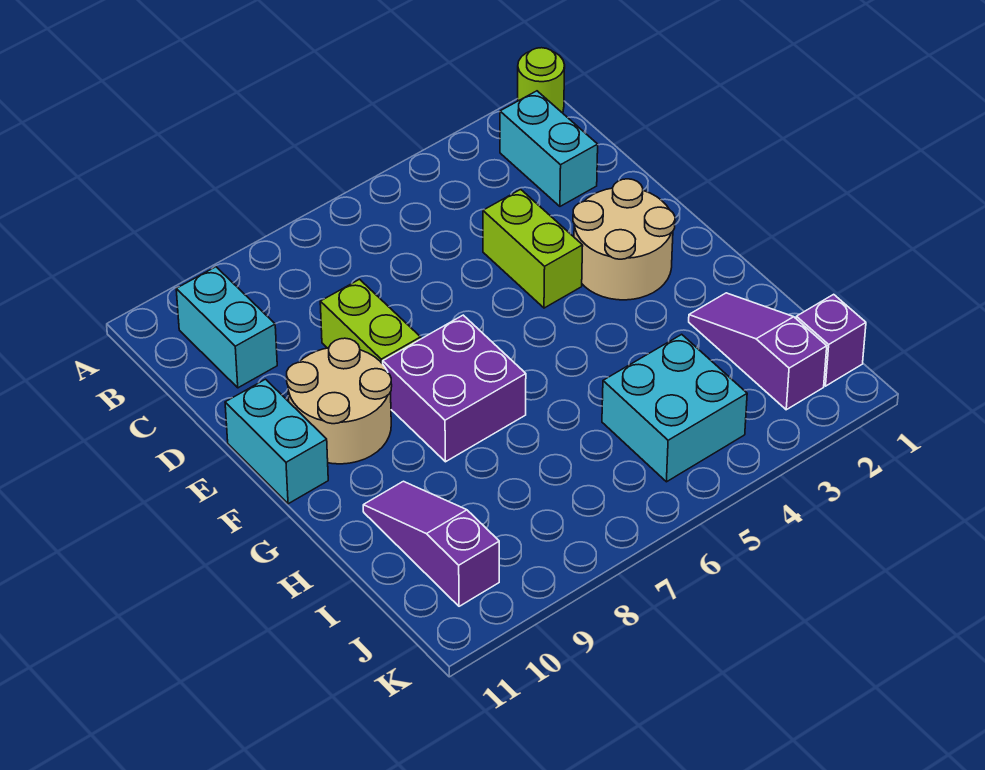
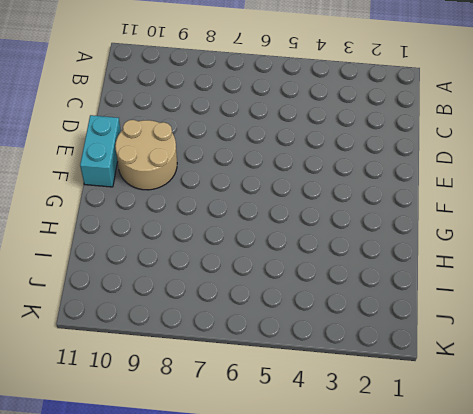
none -> lime round brick A1 level 1
none -> cyan brick B2:C2 level 1
none -> cyan brick B10:C10 level 1

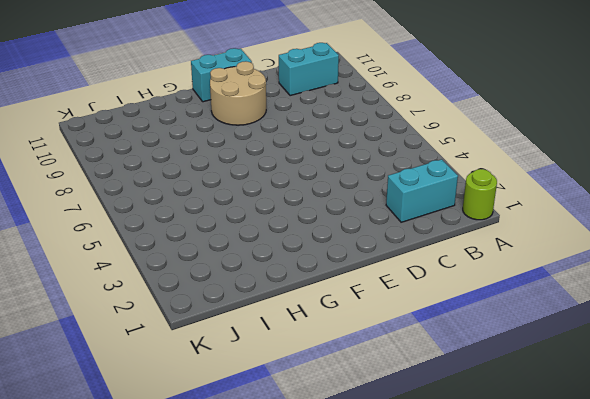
none -> lime brick D4:E4 level 1
none -> lime brick D8:E8 level 1
none -> tan round brick E2:F3 level 1

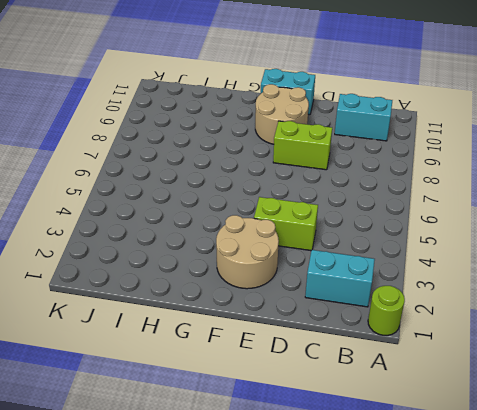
none -> purple brick F7:G8 level 1
none -> purple slope H2:J2 level 1 top J
none -> purple slope H10:J10 level 1 top J

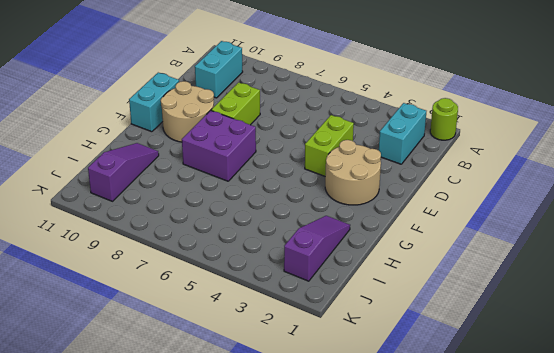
none -> cyan brick I4:J5 level 1
none -> purple brick J1 level 1

